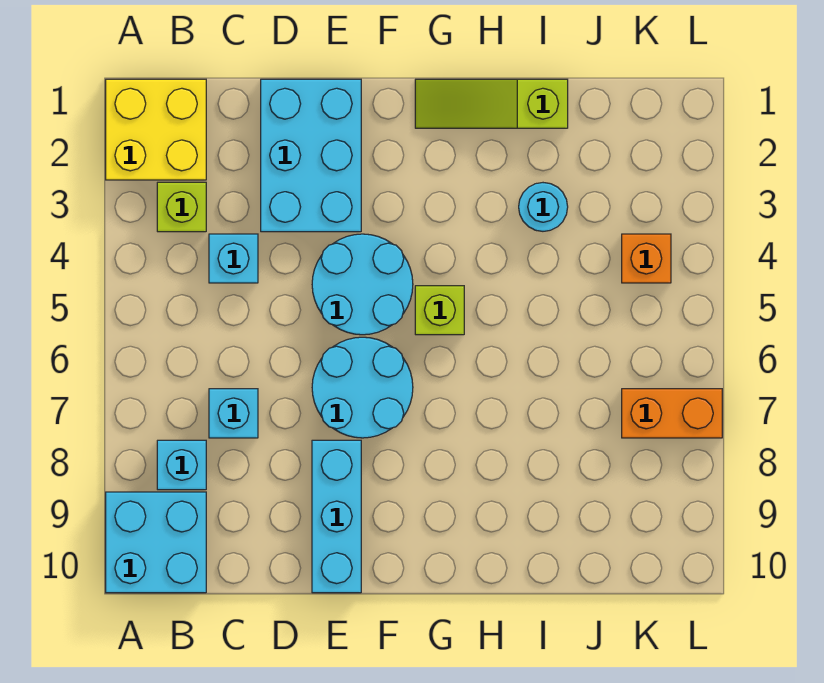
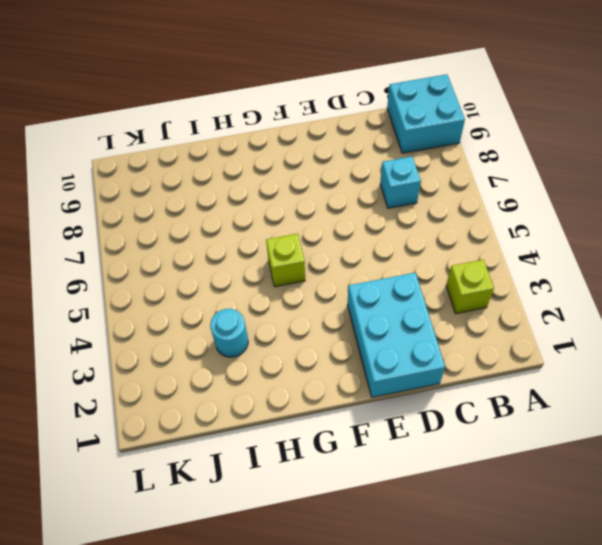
none -> yellow brick A1:B2 level 1
none -> cyan brick B8 level 1
none -> cyan brick C4 level 1

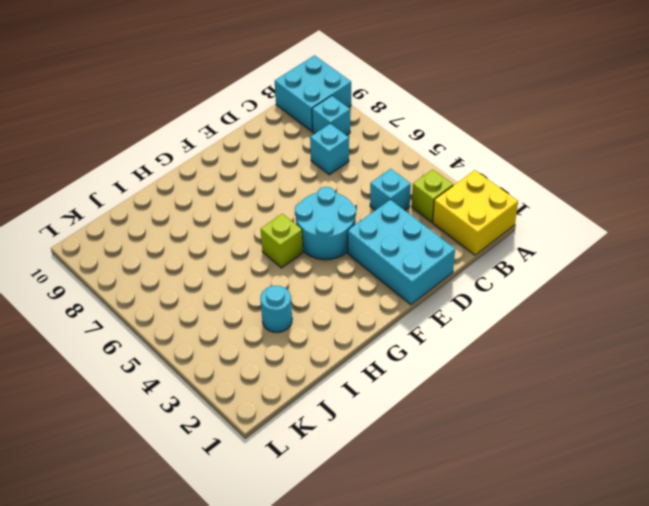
none -> cyan round brick E6:F7 level 1
none -> cyan brick E8:E10 level 1
none -> lime slope G1:I1 level 1 top I

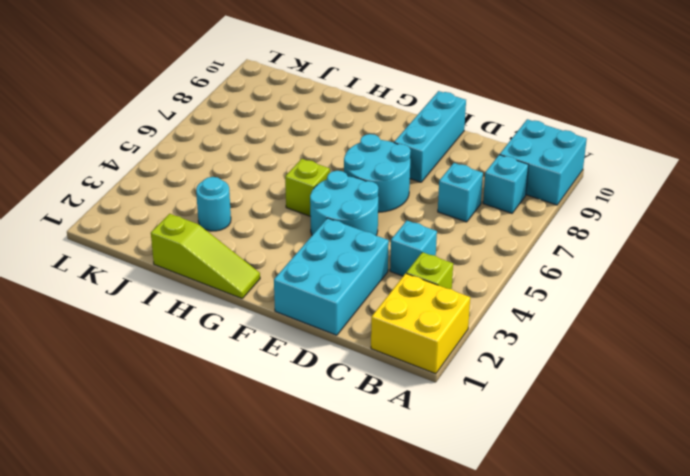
none -> orange brick K4 level 1
none -> orange brick K7:L7 level 1

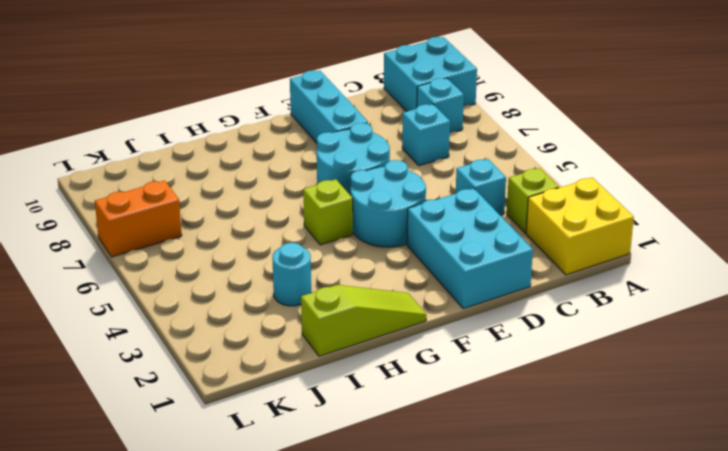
none -> orange brick K4 level 1

